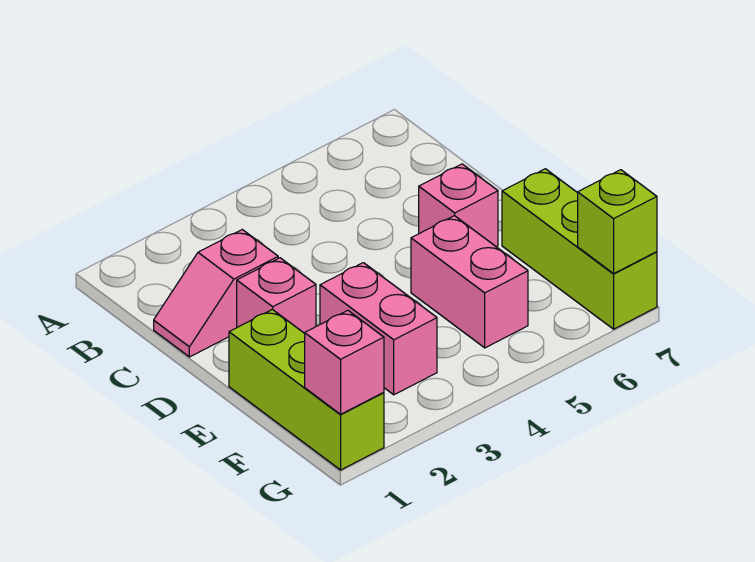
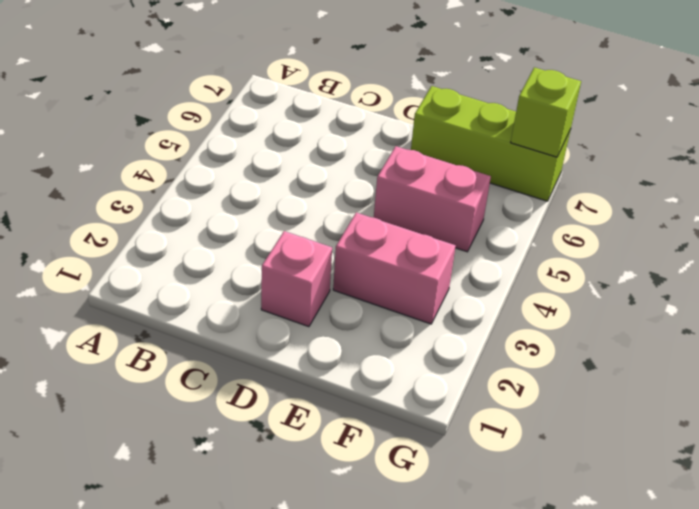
none -> pink slope C1:C2 level 1 top 2
none -> pink brick D6 level 1

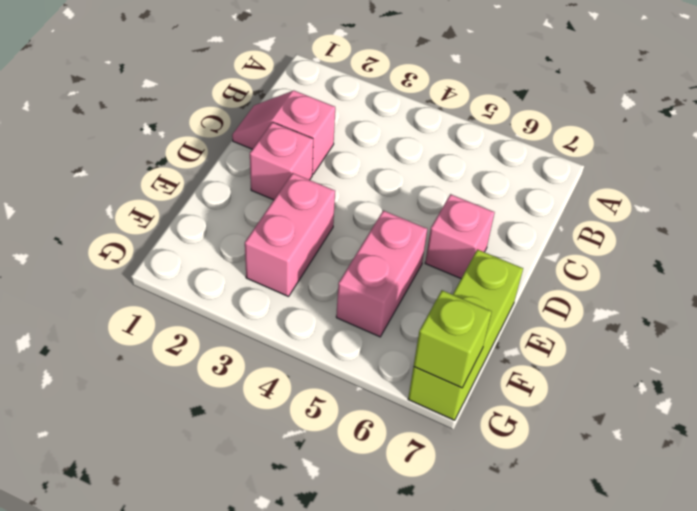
none -> lime brick E1:G1 level 1
none -> pink brick G1 level 2

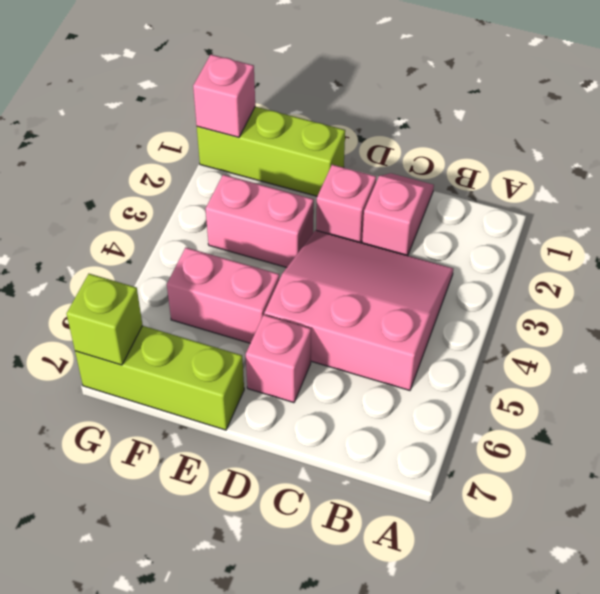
pink slope B3:D5 level 1 top 5 -> none

